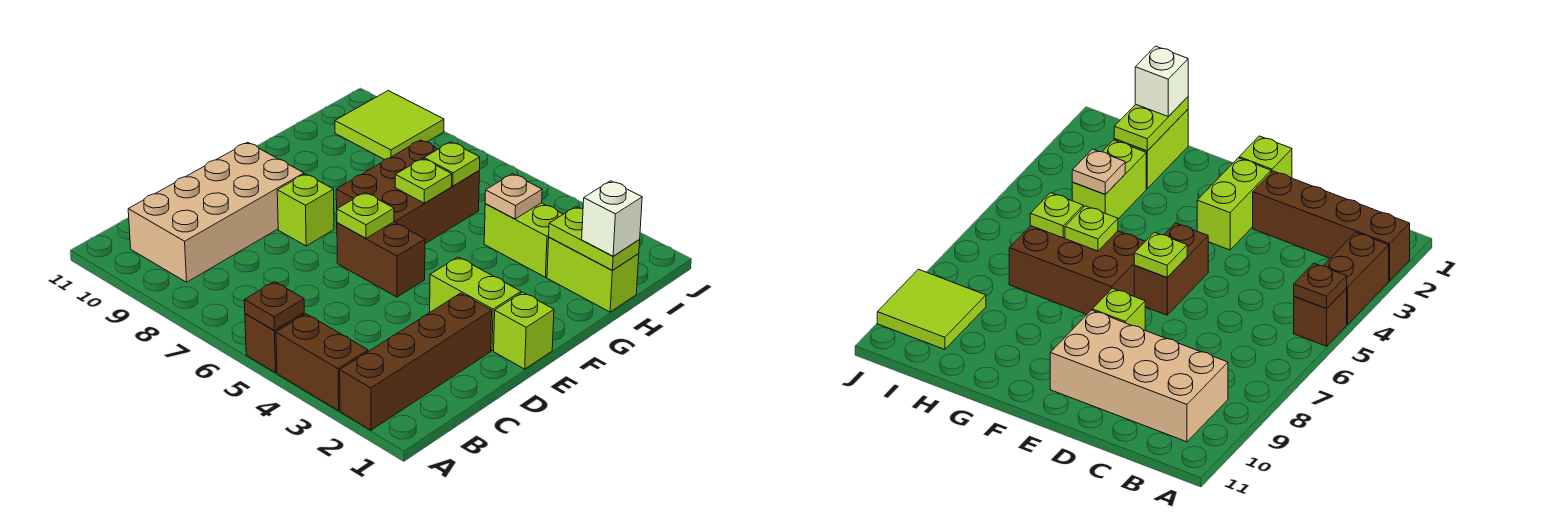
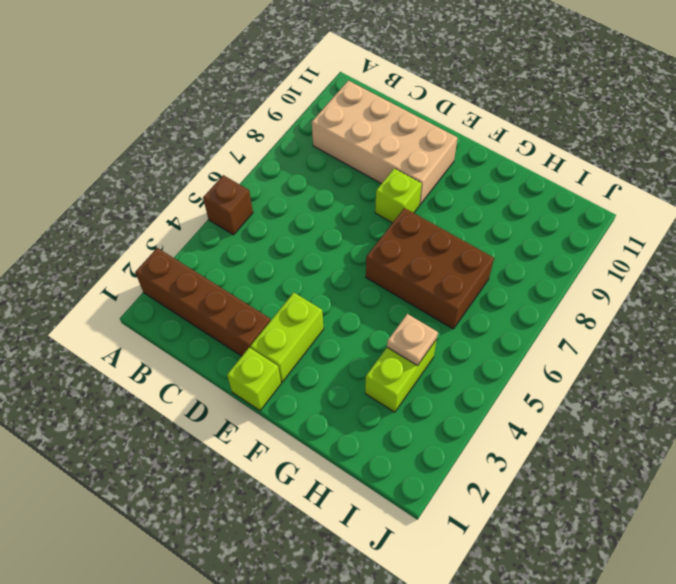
none -> brown brick A3:A4 level 1
none -> brown brick E5:E6 level 1
none -> lime brick H1:H2 level 1

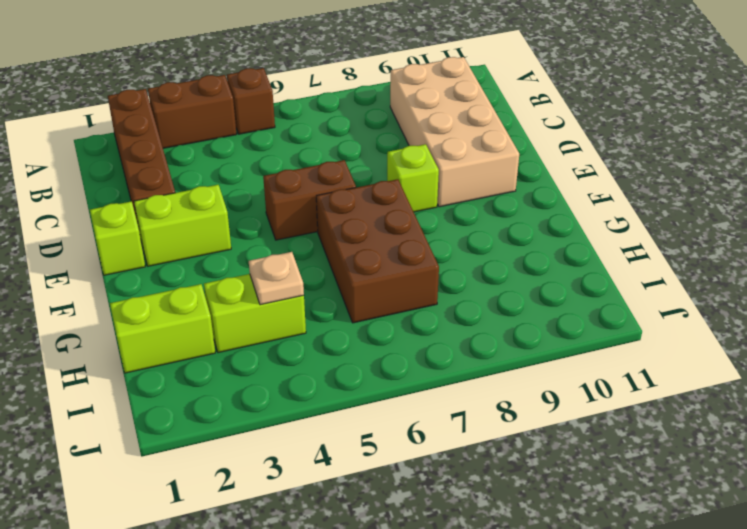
none -> lime tile I9:J10 level 1
none -> brown plate A5 level 2
none -> lime plate E6 level 2

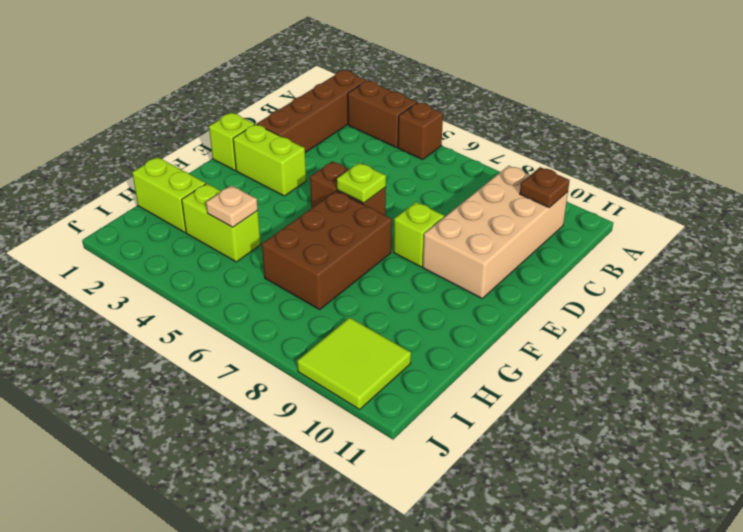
brown plate B10 level 2 -> brown plate A5 level 2
none -> lime plate G6 level 2
none -> lime plate H1:H2 level 2
none -> lime plate H6 level 2

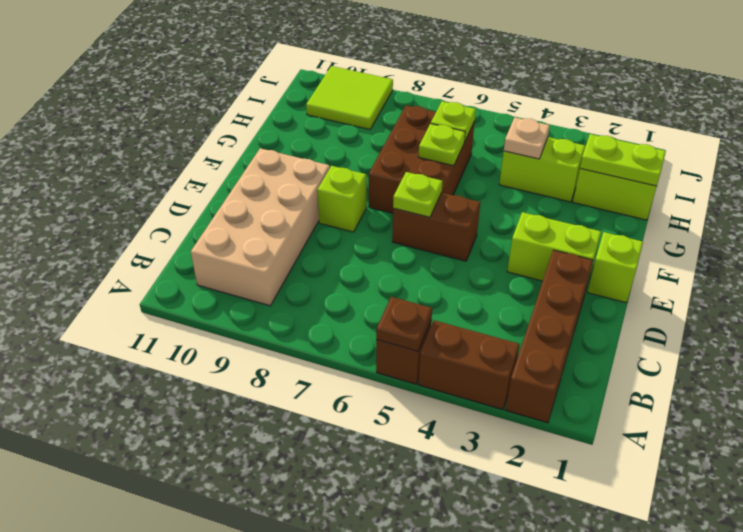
none -> white brick H1 level 3

